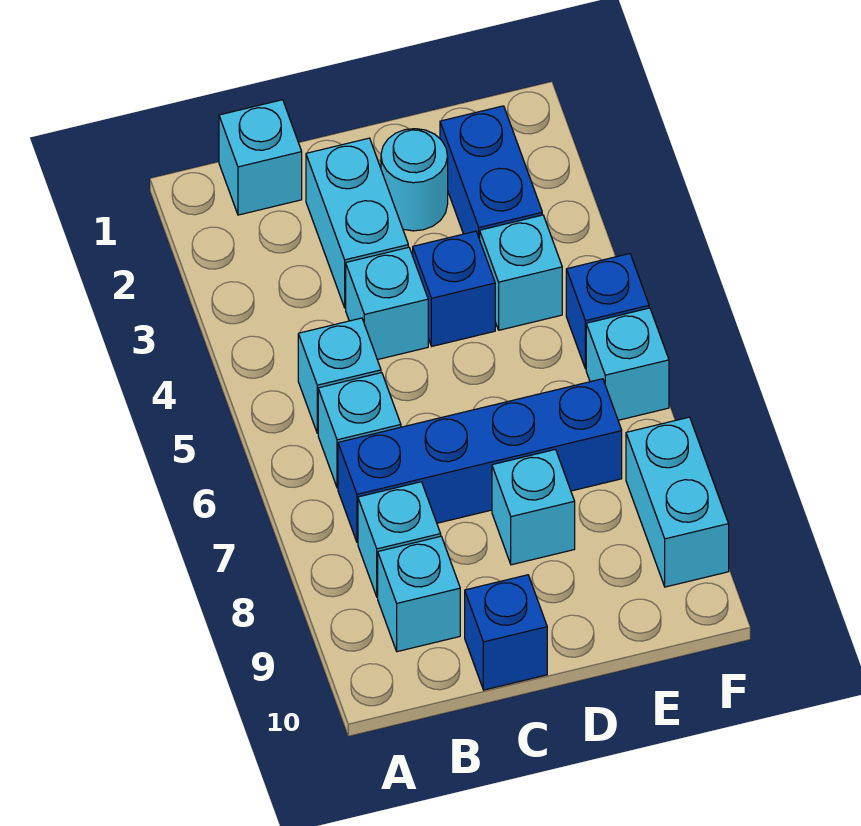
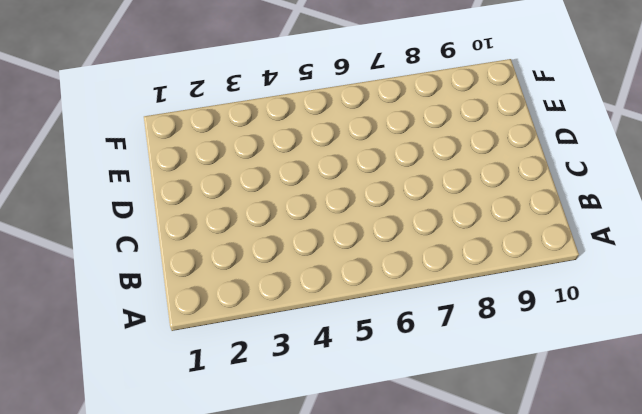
none -> cyan brick B1 level 1
none -> cyan brick B5 level 1
none -> cyan brick B6 level 1

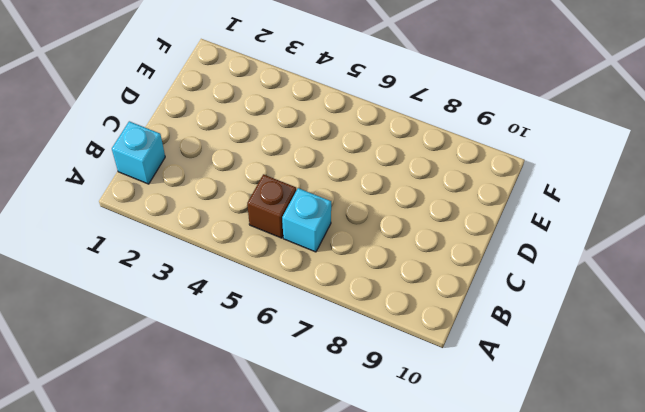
brown brick B5 level 1 -> cyan brick B5 level 1
none -> blue brick B7:E7 level 1
none -> cyan brick B8 level 1
none -> cyan brick B9 level 1

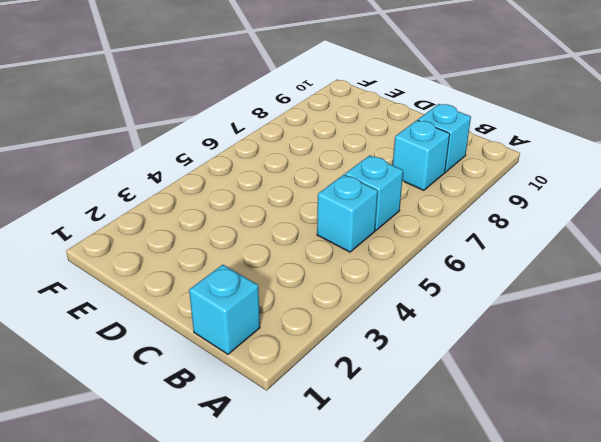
none -> blue brick B7:E7 level 1
none -> cyan brick C2:C3 level 1
none -> cyan brick C4 level 1

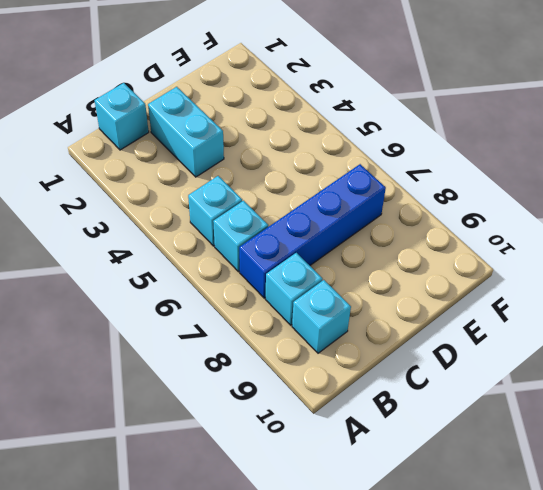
none -> cyan brick C4 level 1
none -> blue brick C10 level 1
none -> cyan round brick D2 level 1

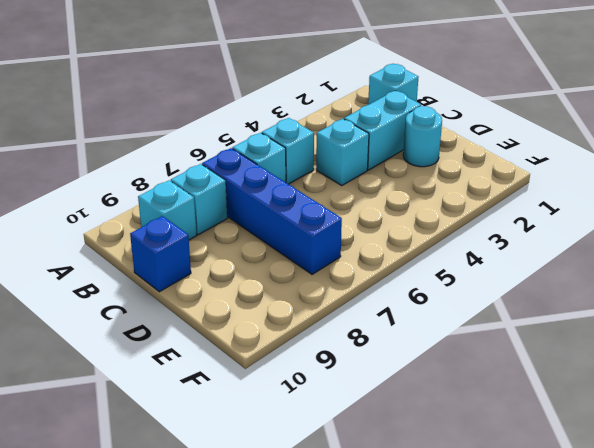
none -> blue brick D4 level 1
none -> cyan brick D8 level 1
none -> blue brick E2:E3 level 1

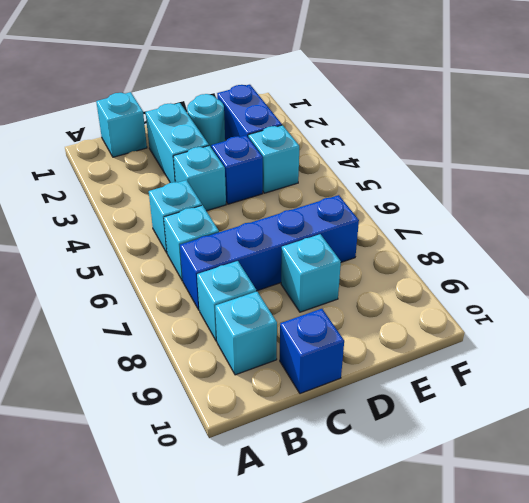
none -> blue brick F5 level 1
none -> cyan brick F6 level 1
none -> cyan brick F8:F9 level 1

